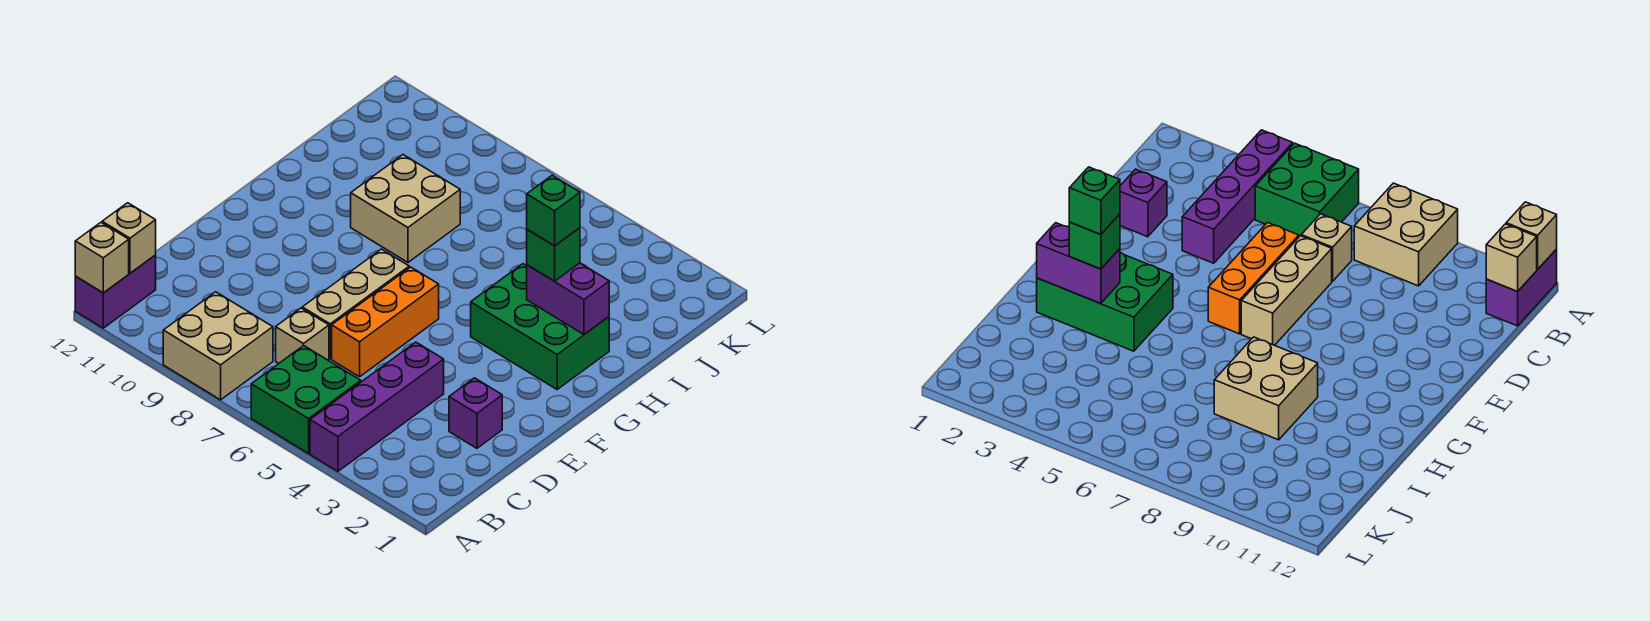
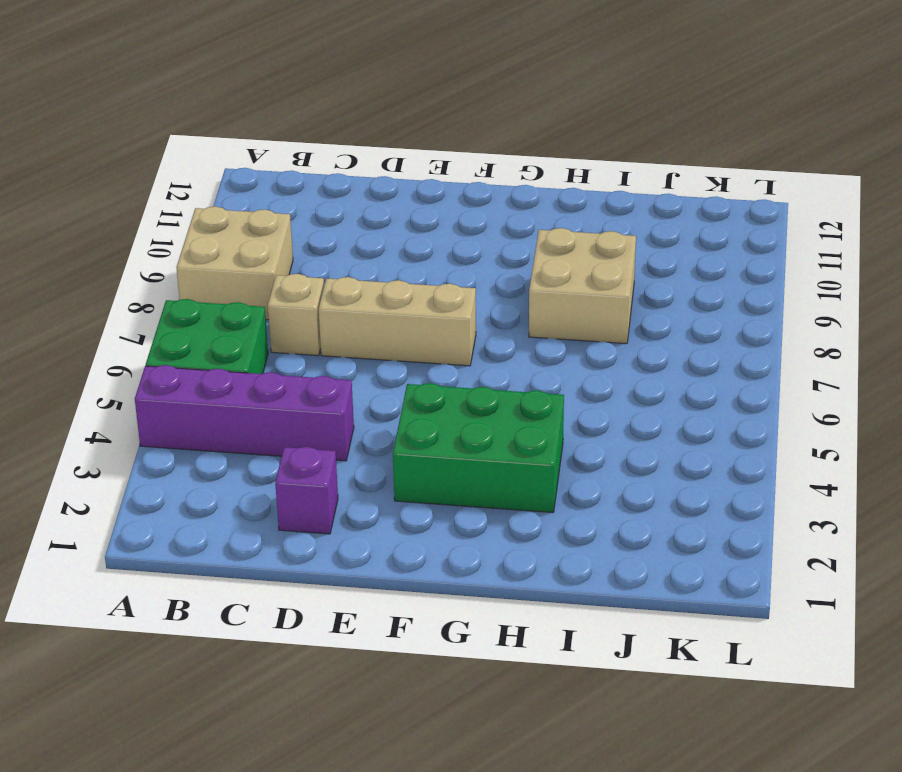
green brick F3:H4 level 1 -> green brick G2:H4 level 1
none -> purple brick A12:B12 level 1
none -> orange brick D6:F6 level 1
none -> tan brick A12 level 2

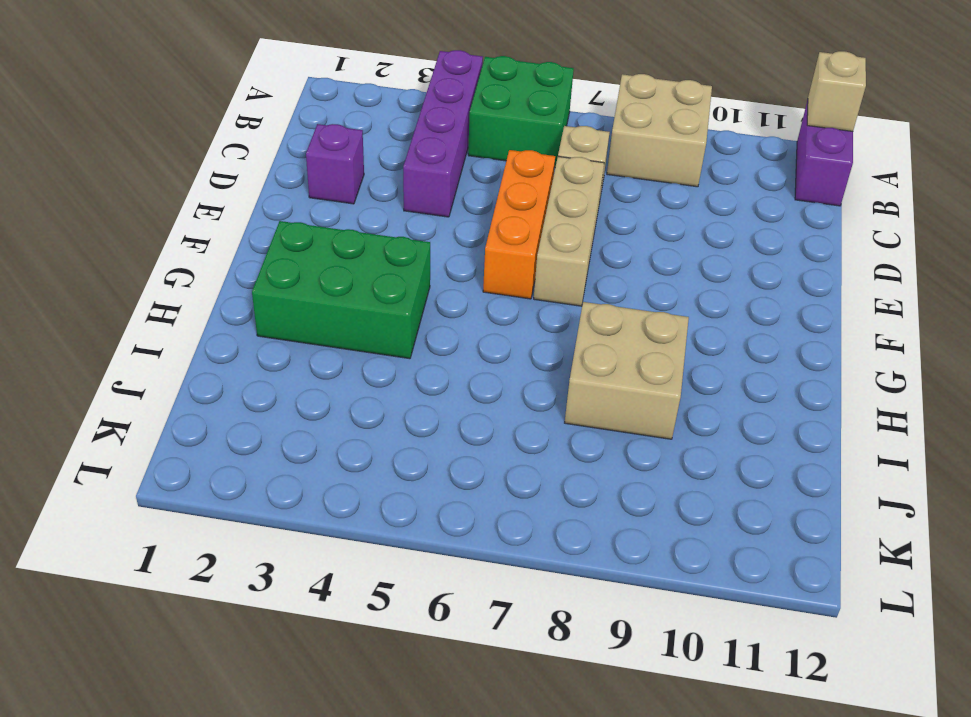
none -> tan brick B12 level 2
none -> purple brick H2:H3 level 2
none -> green brick H3 level 3

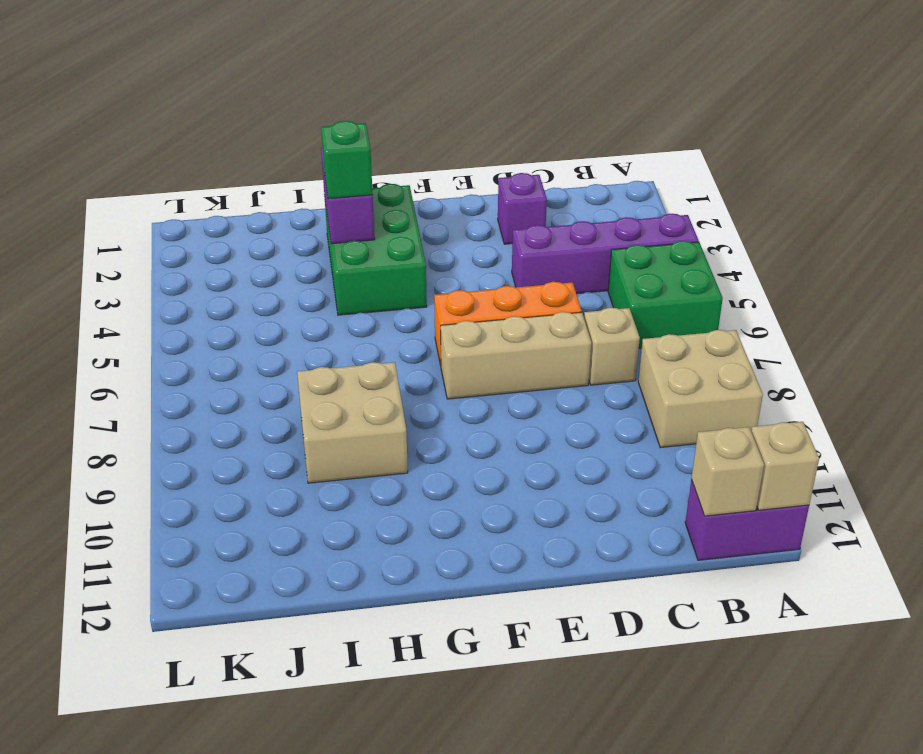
none -> green brick H3 level 4

